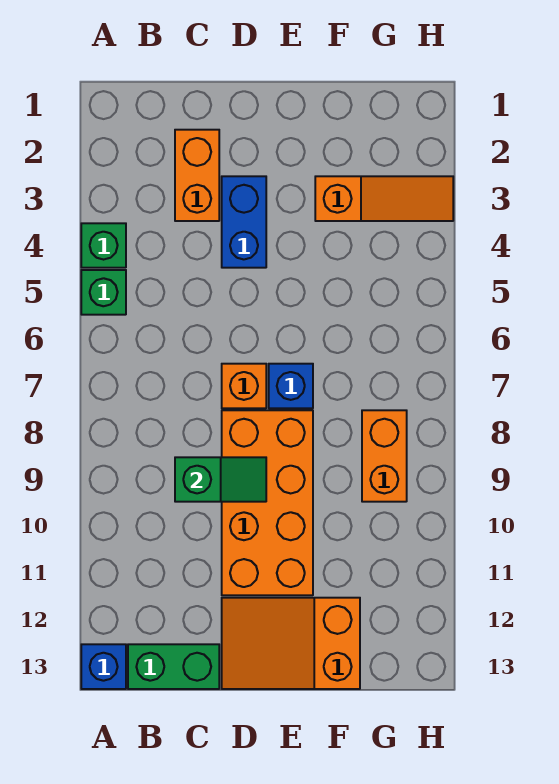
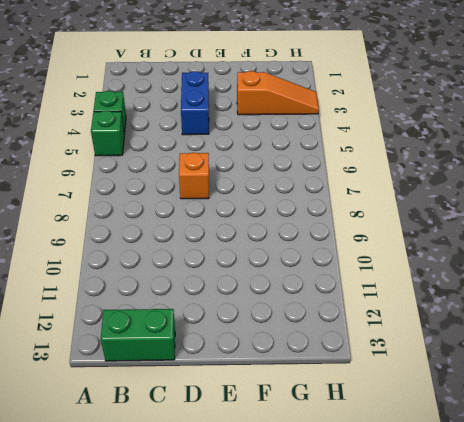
none -> blue brick A13 level 1
none -> orange brick C2:C3 level 1
none -> orange brick D8:E11 level 1

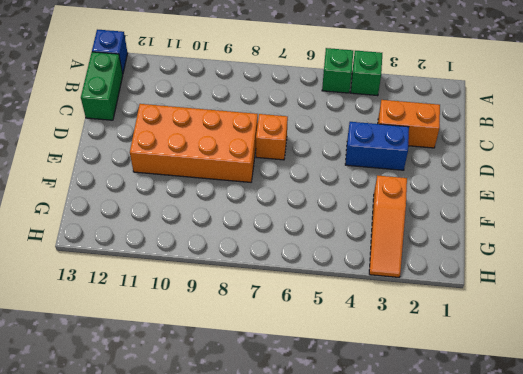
none -> orange slope D12:F13 level 1 top F
none -> blue brick E7 level 1
none -> orange brick G8:G9 level 1

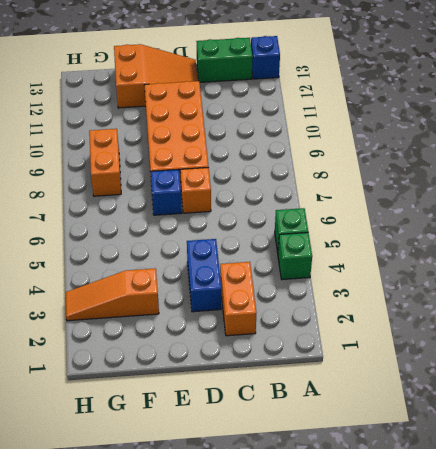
none -> green slope C9:D9 level 2 top C

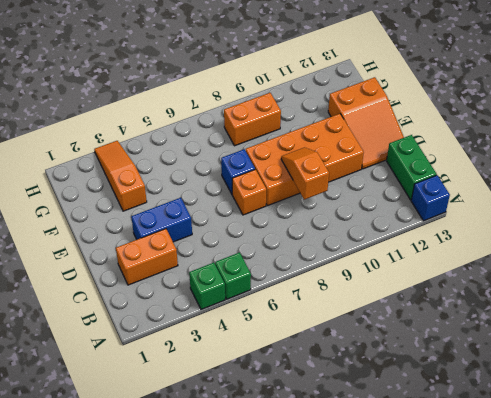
orange slope C9:D9 level 2 top C -> green slope C9:D9 level 2 top C

